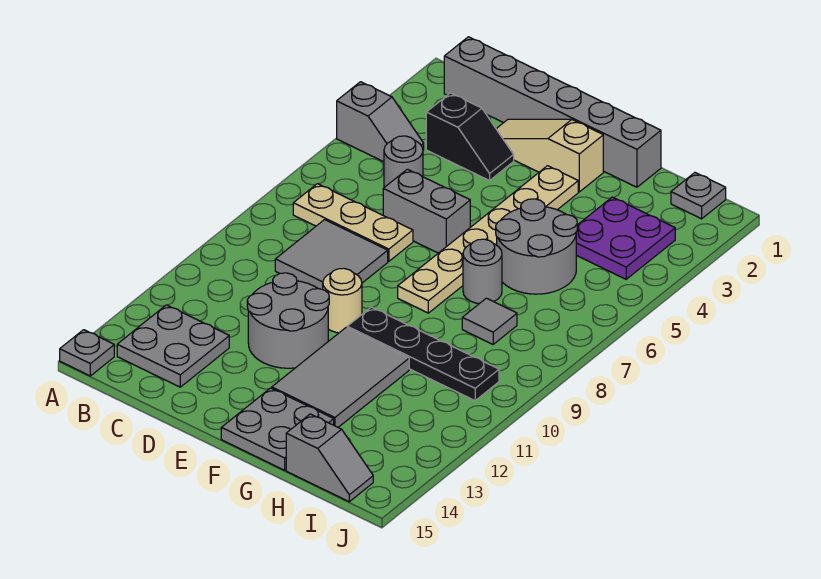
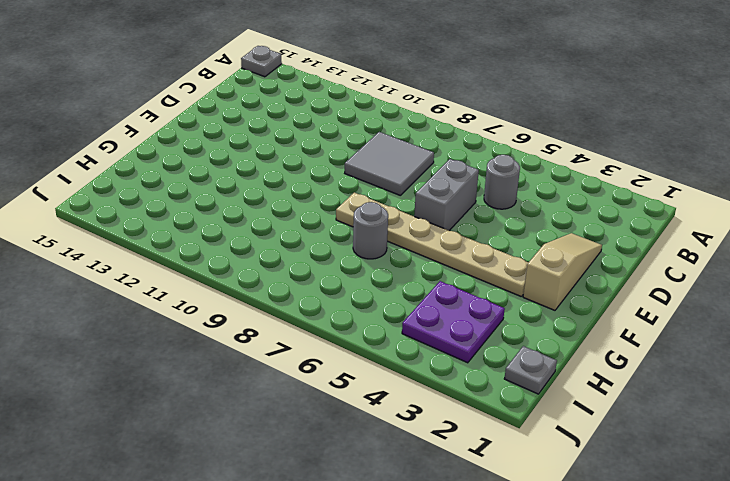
none -> grey slope A4:B4 level 1 top A
none -> grey brick B1:G1 level 1
none -> tan plate B7:D7 level 1

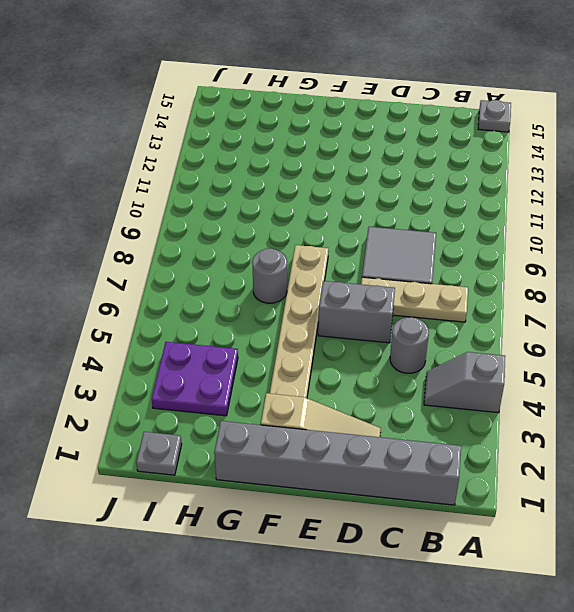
none -> grey plate B13:C14 level 1
none -> black slope C3:D3 level 1 top C
none -> grey round brick D11:E12 level 1

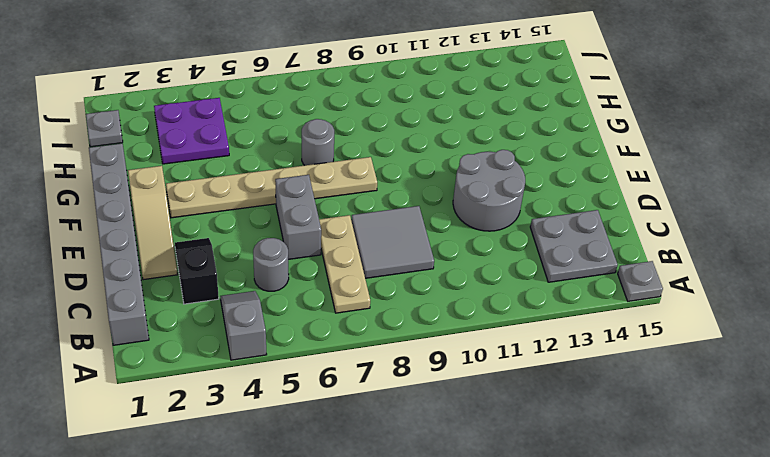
none -> tan round brick E10 level 1
none -> black plate F10:I10 level 1
none -> grey tile F11:G13 level 1

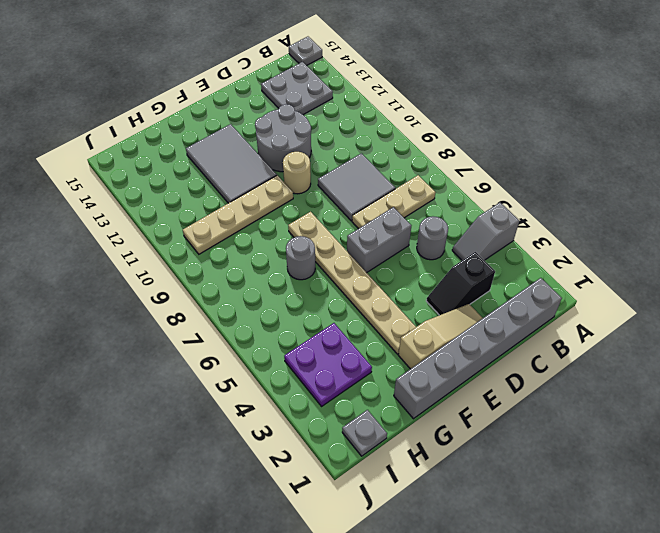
tan plate F10:I10 level 1 -> black plate F10:I10 level 1
none -> grey plate F14:G15 level 1
none -> grey round brick G5:H6 level 1
none -> grey tile H8 level 1

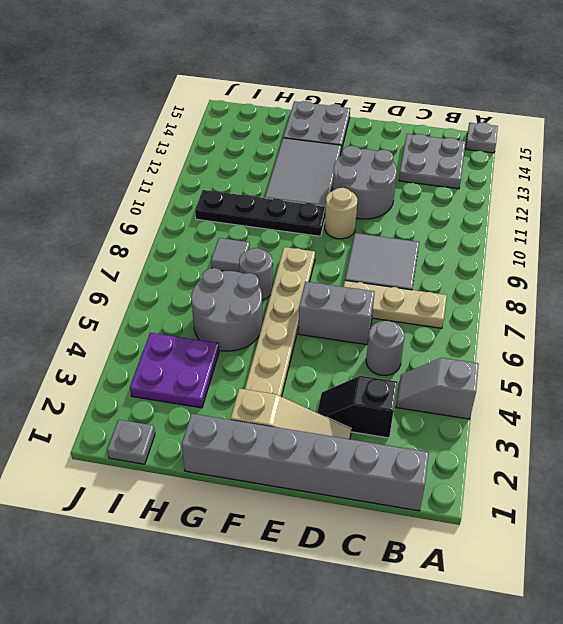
none -> grey slope H15:I15 level 1 top H

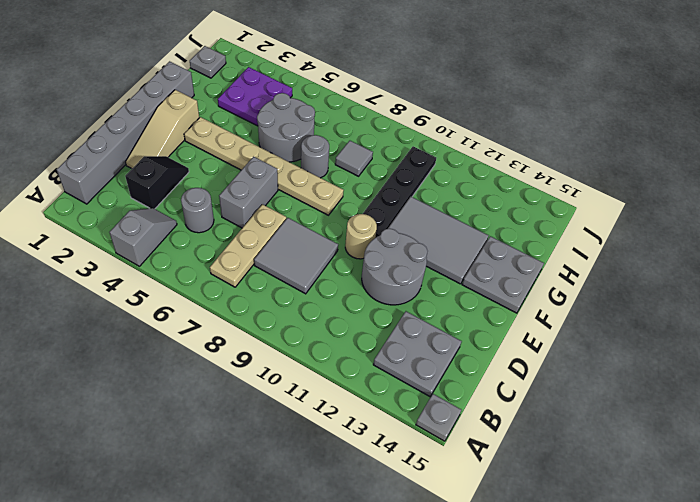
none -> grey slope H15:I15 level 1 top H

